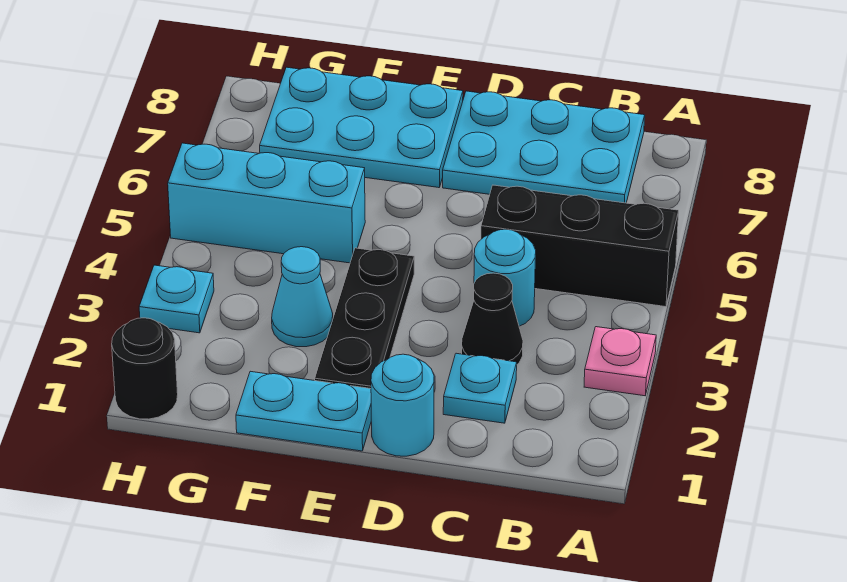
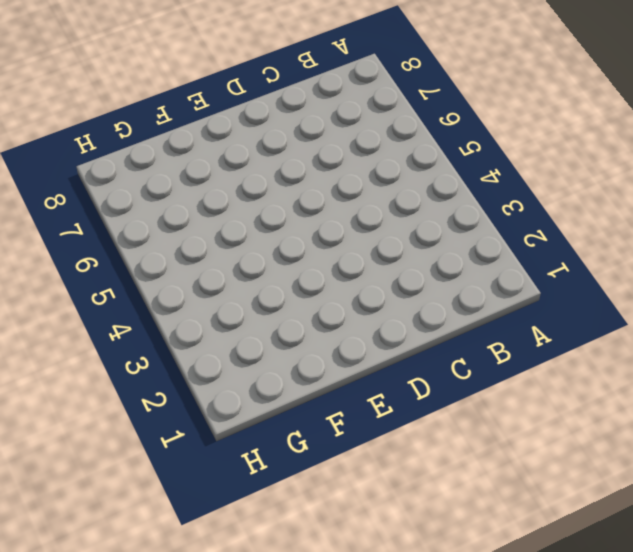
none -> pink plate A3 level 1
none -> black brick A5:C5 level 1
none -> cyan plate B7:D8 level 1

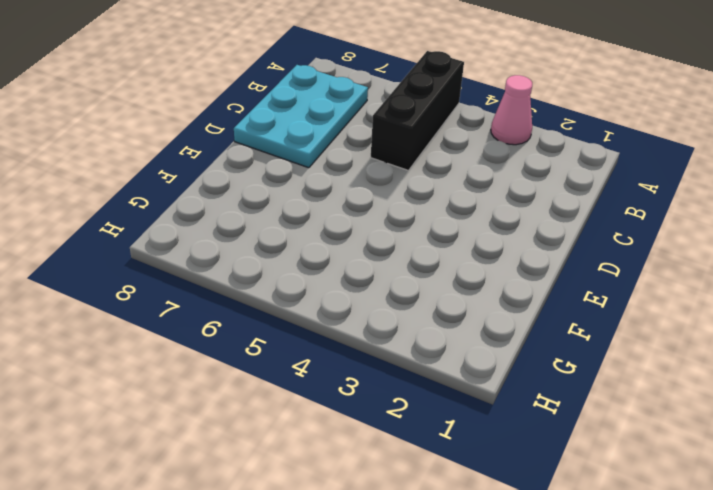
pink cone A3 level 1 -> pink plate A3 level 1
none -> cyan plate C2 level 1
none -> black cone C3 level 1
none -> cyan round brick C4 level 1

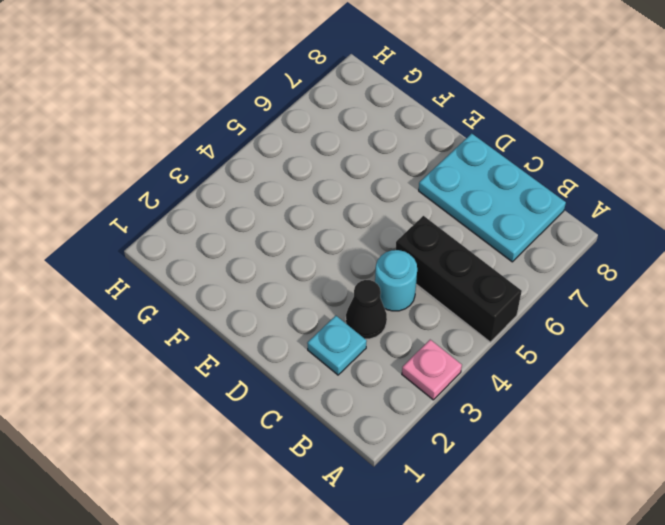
none -> cyan round brick D1 level 1
none -> cyan plate E1:F1 level 1
none -> black plate E2:E4 level 1

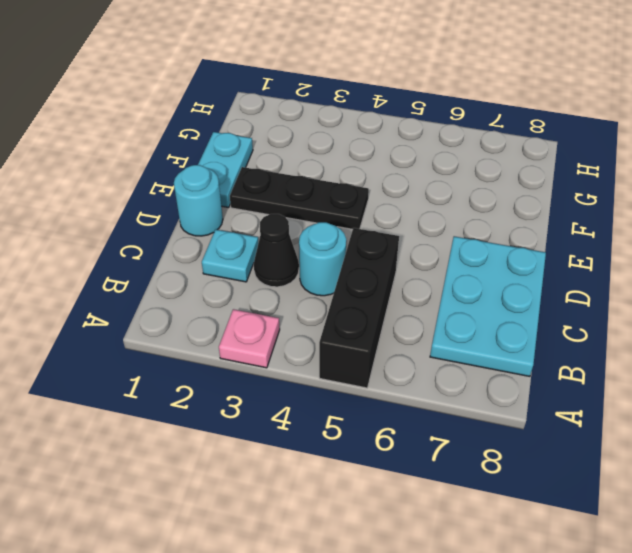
none -> cyan plate E7:G8 level 1
none -> cyan cone F3 level 1
none -> cyan brick F5:H5 level 1

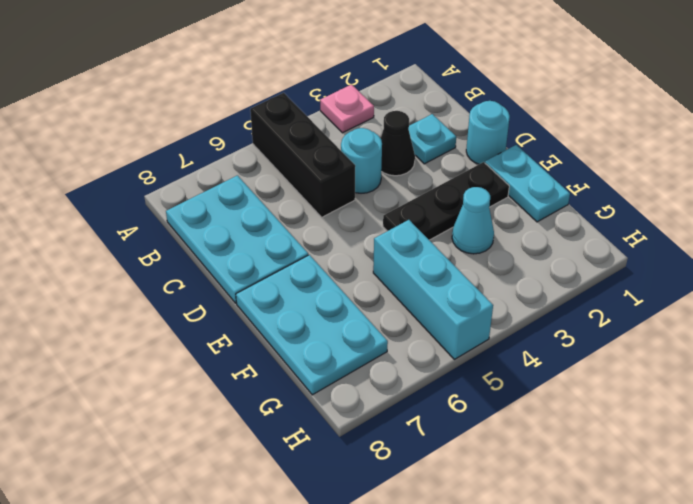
none -> black round brick H1 level 1
none -> cyan plate H3 level 1

